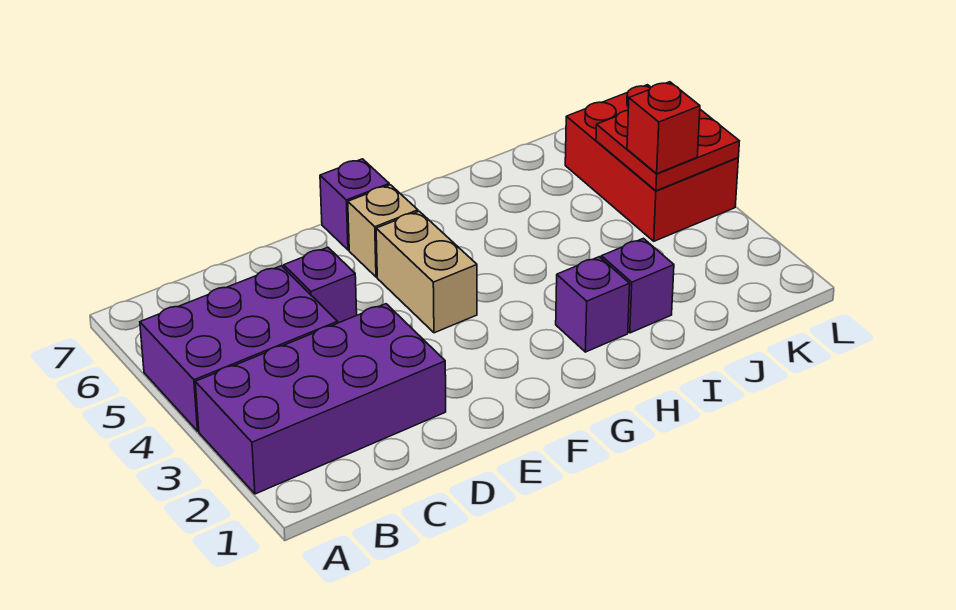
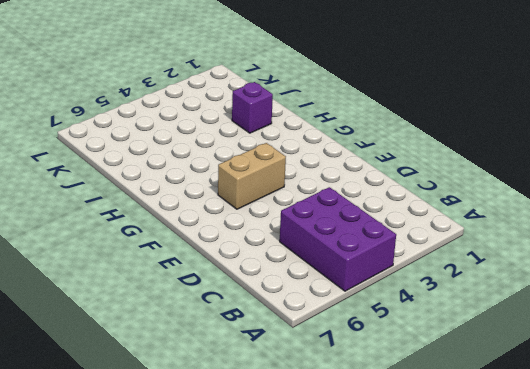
none -> purple brick A2:D3 level 1
none -> purple brick D5 level 1

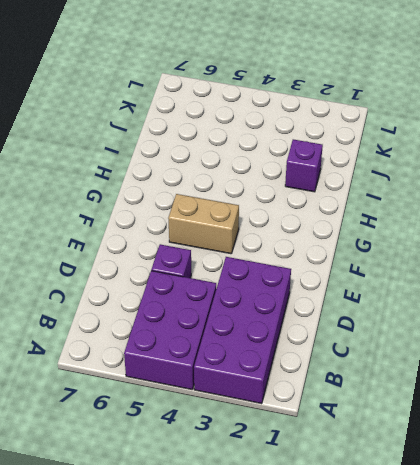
none -> tan brick F6 level 1
none -> purple brick F7 level 1

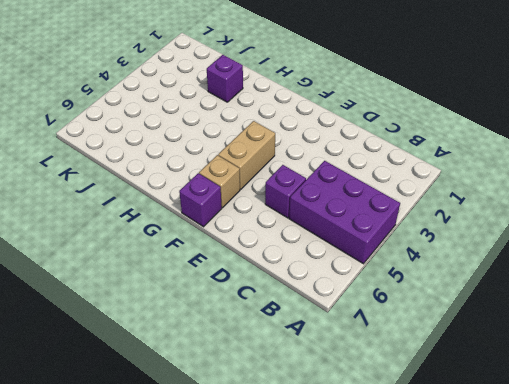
none -> purple brick A2:D3 level 1
none -> purple brick H2 level 1

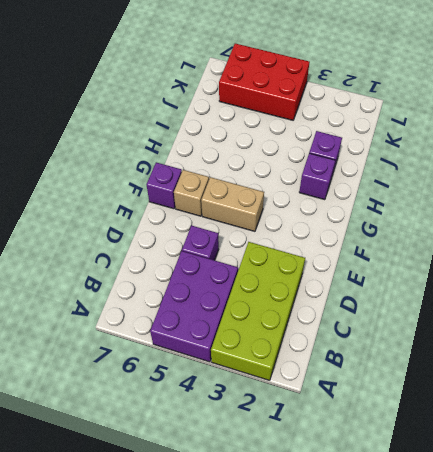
lime brick A2:D3 level 1 -> purple brick A2:D3 level 1
none -> red plate K4:L5 level 2
none -> red brick K4 level 3

